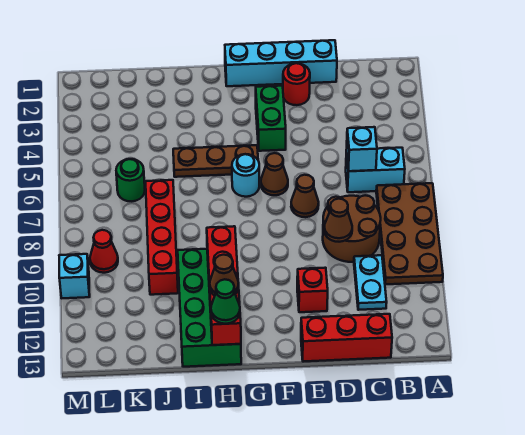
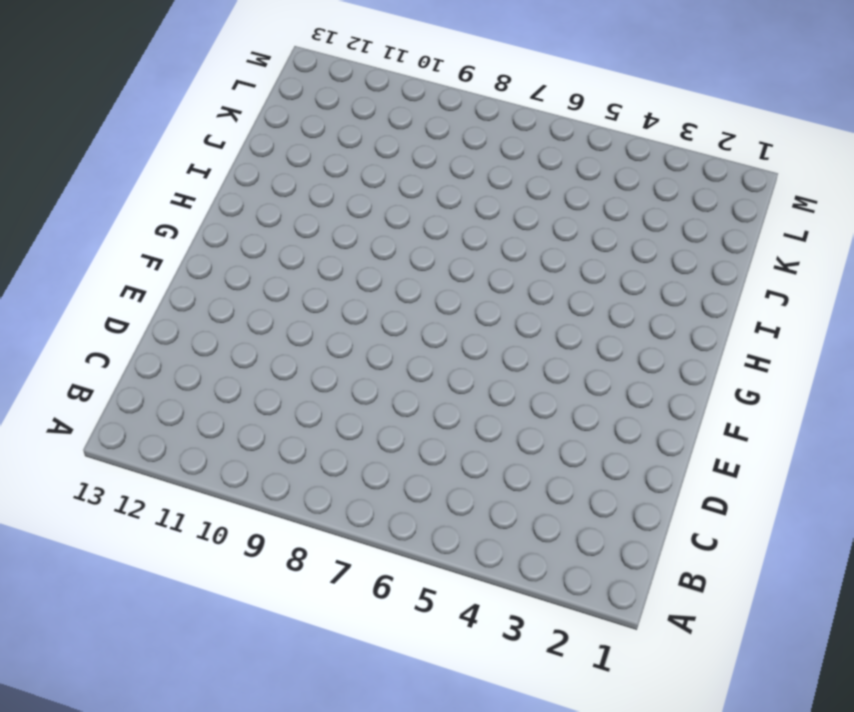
none -> brown plate A7:B10 level 1
none -> cyan brick B6:C6 level 1
none -> brown round brick C8:D9 level 1

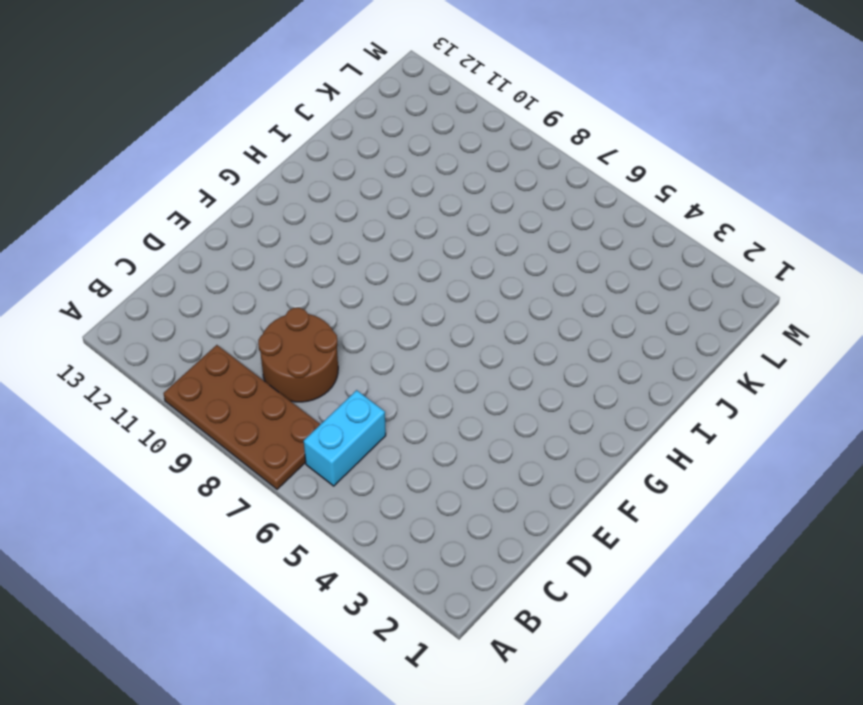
none -> cyan plate C10:C11 level 1
none -> red brick C13:E13 level 1
none -> cyan brick D1:G1 level 1

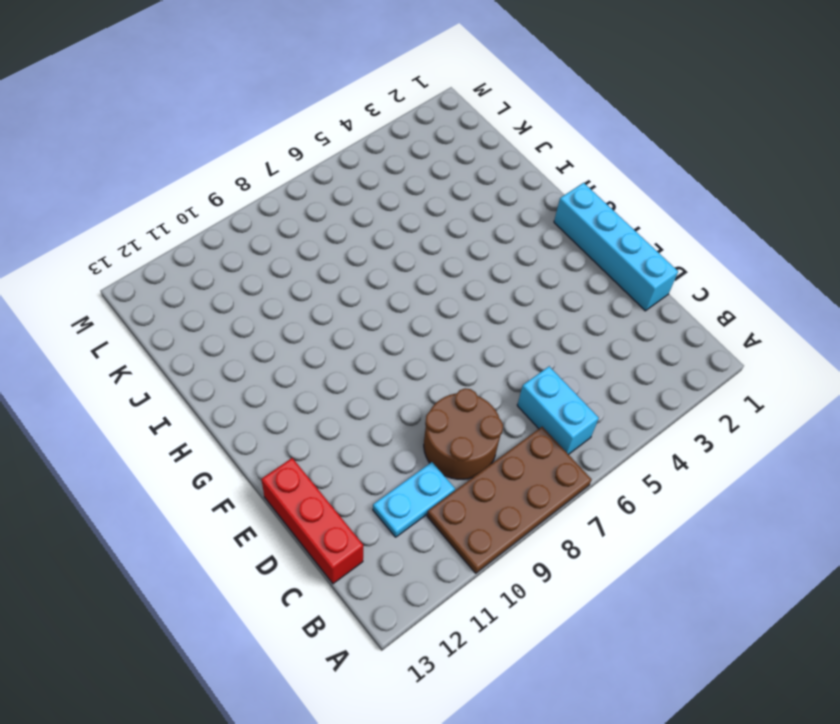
none -> red round brick E2 level 1
none -> brown cone E7 level 1
none -> red brick E11 level 1

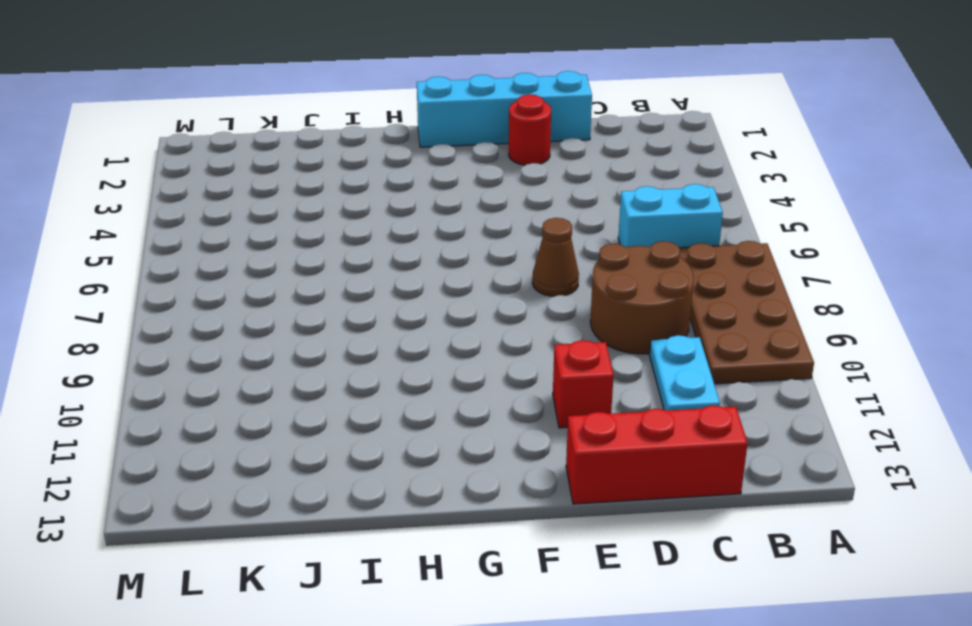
none -> green brick F3:F4 level 1
none -> brown cone F6 level 1
none -> brown plate G5:I5 level 1

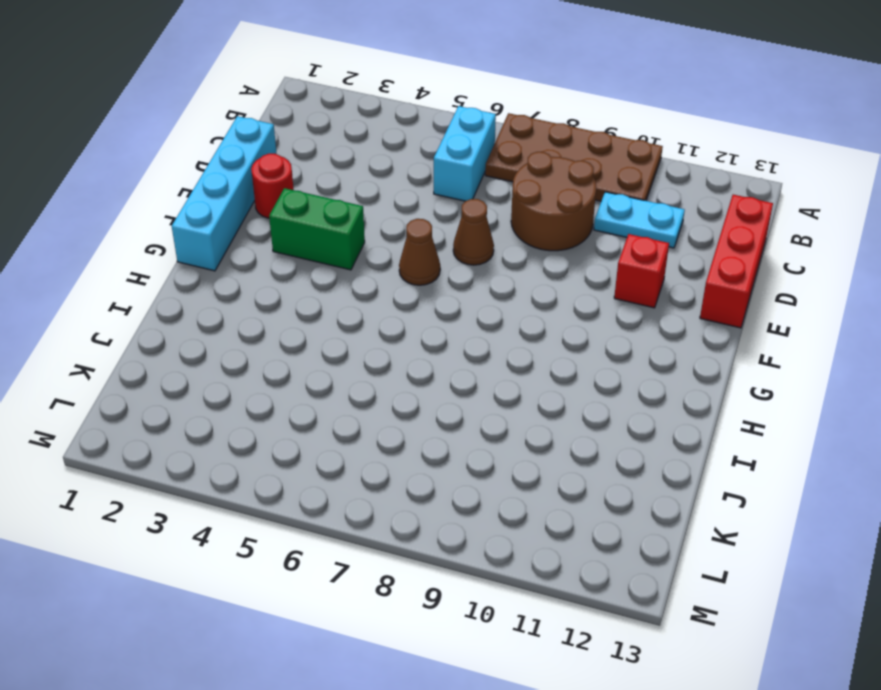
none -> brown plate G5:I5 level 1
none -> cyan round brick G6 level 1
none -> green brick H10:I13 level 1

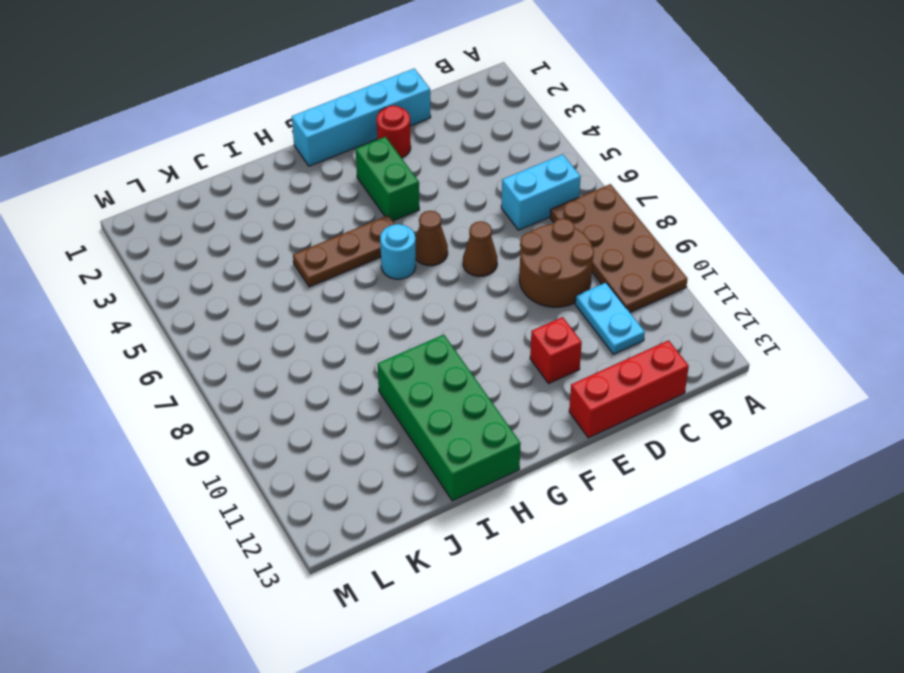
none -> red brick J7:J10 level 1
none -> green round brick K6 level 1
none -> red cone L9 level 1

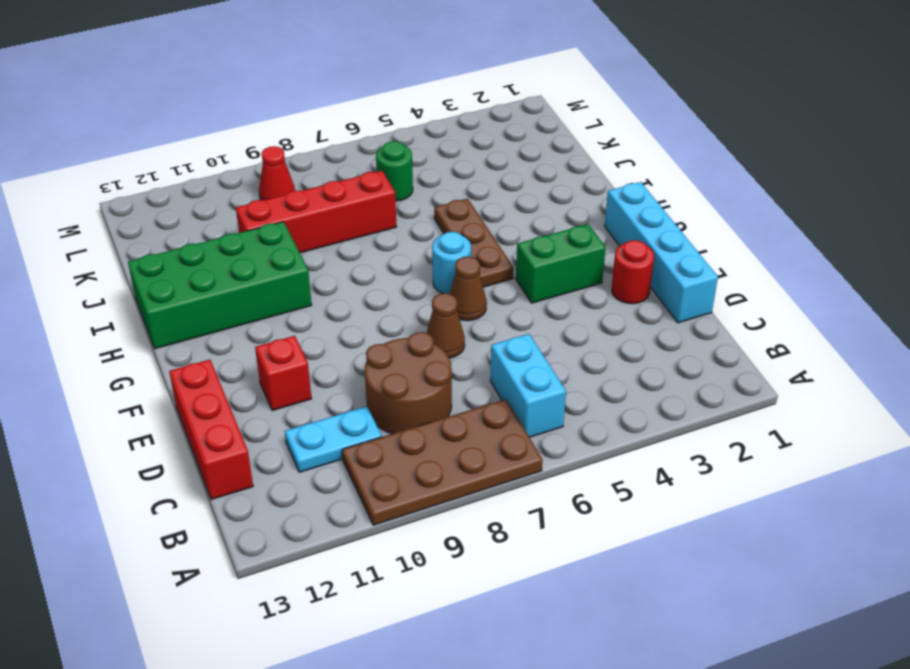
none -> cyan brick M10 level 1
none -> cyan brick C6 level 2
none -> brown cone D9 level 2

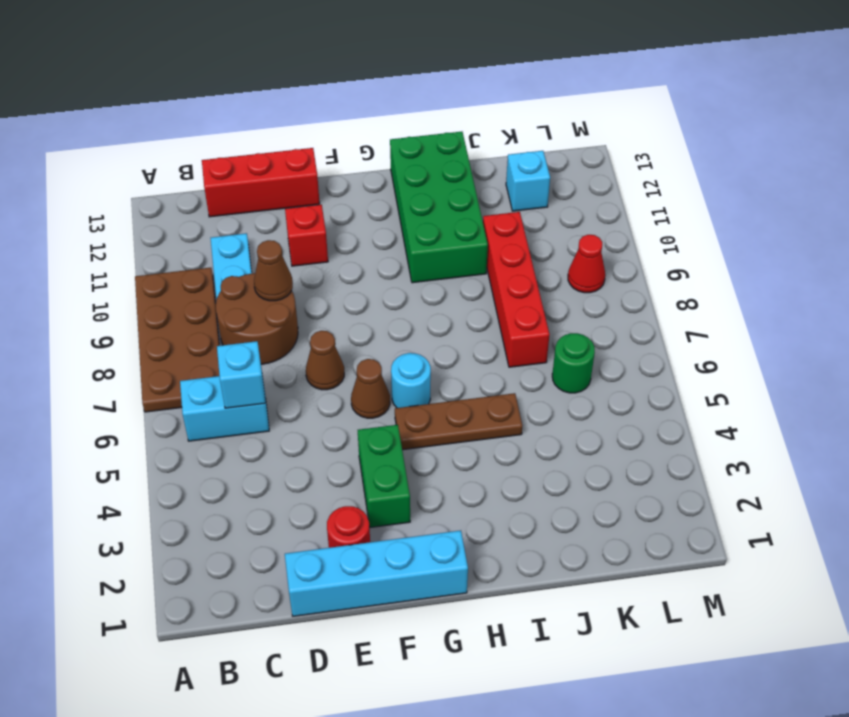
cyan brick K12 level 1 -> cyan brick M10 level 1
none -> red brick H10:H13 level 2
none -> brown cone H12 level 3
none -> green cone H13 level 3

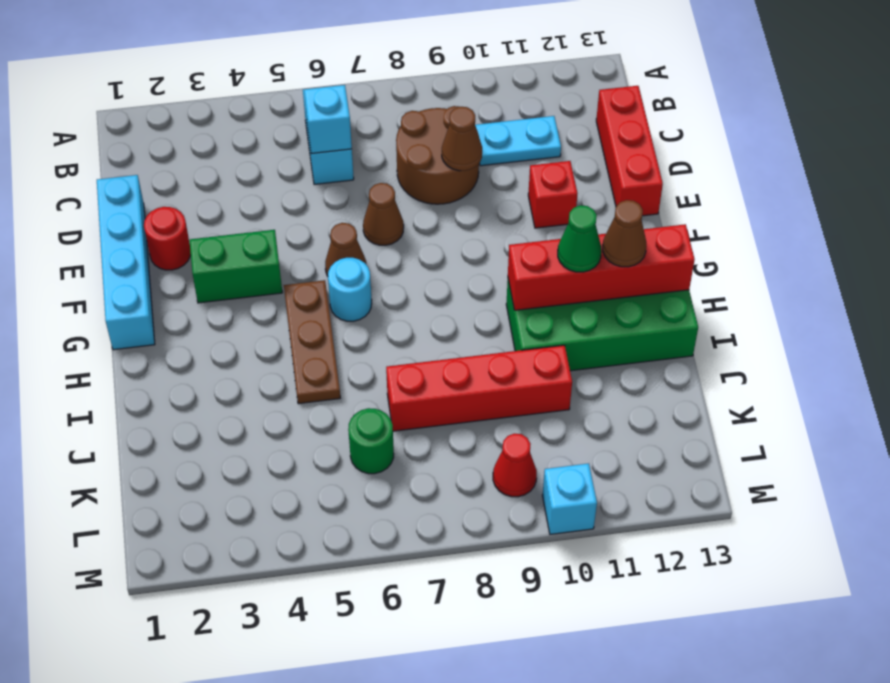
green cone H11 level 3 -> green cone H13 level 3
none -> brown plate A7:B10 level 1

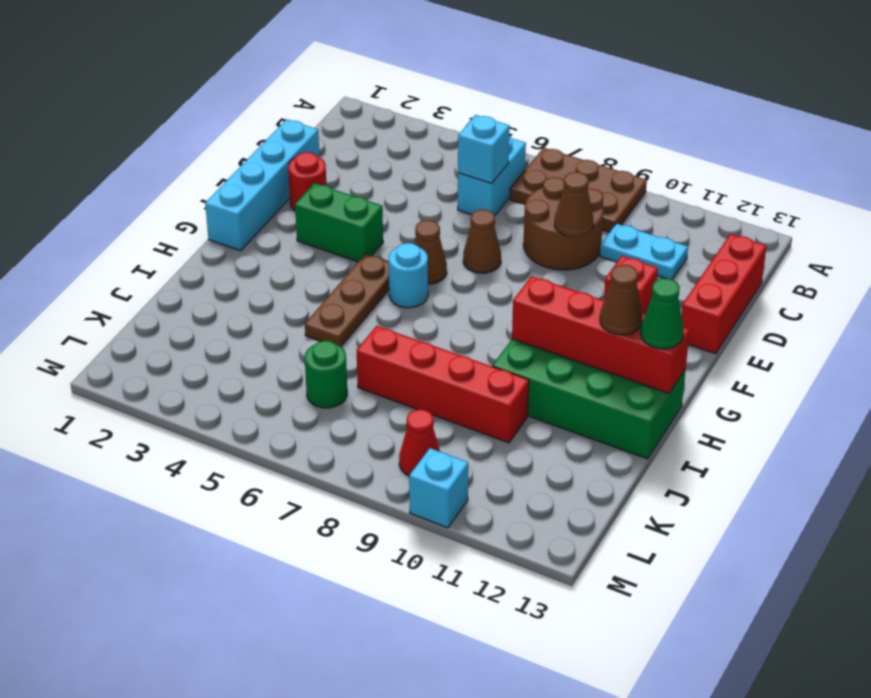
brown plate A7:B9 level 1 -> brown plate A7:B10 level 1

